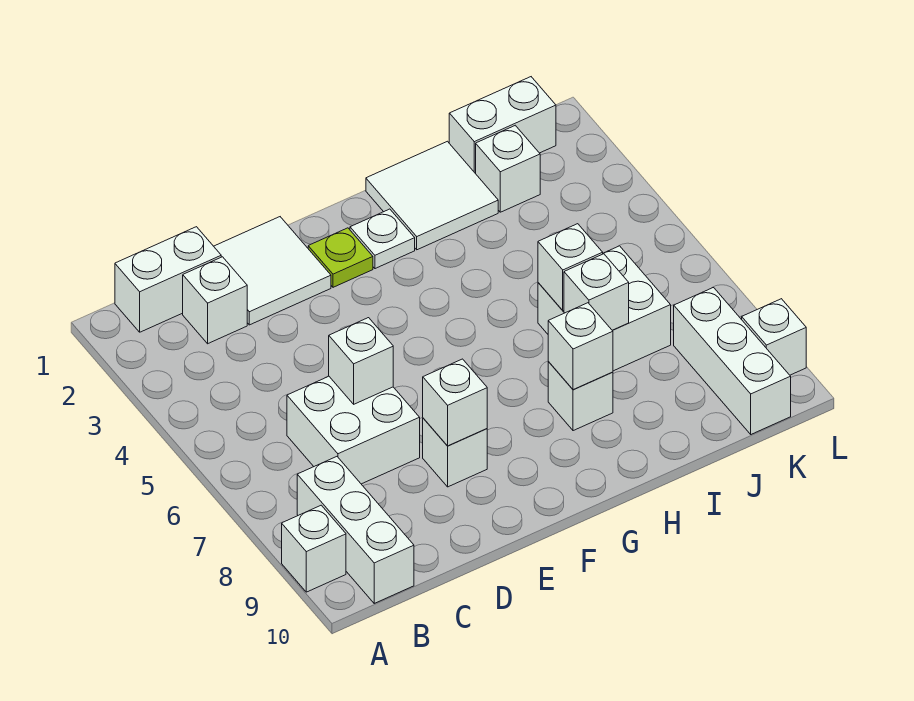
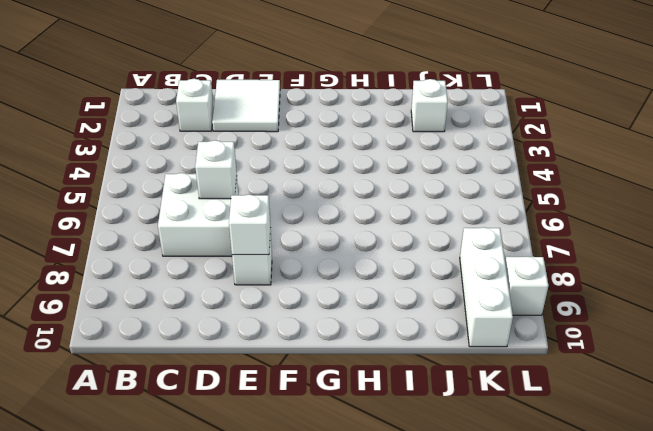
none -> white brick A9 level 1
none -> white brick B1:C1 level 1
none -> white brick B8:B10 level 1

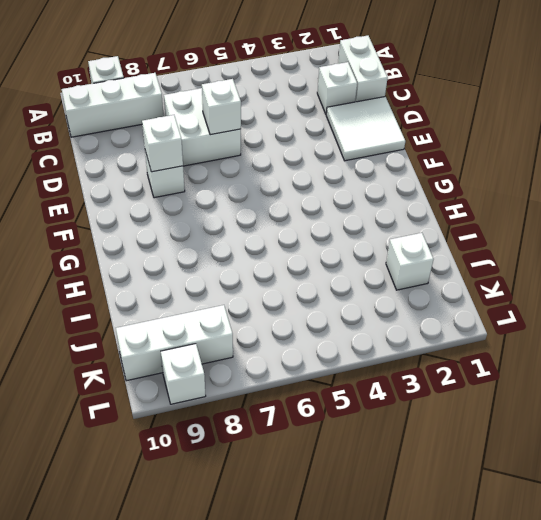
none -> lime plate F2 level 1
none -> white plate G2 level 1
none -> white tile H1:I2 level 1

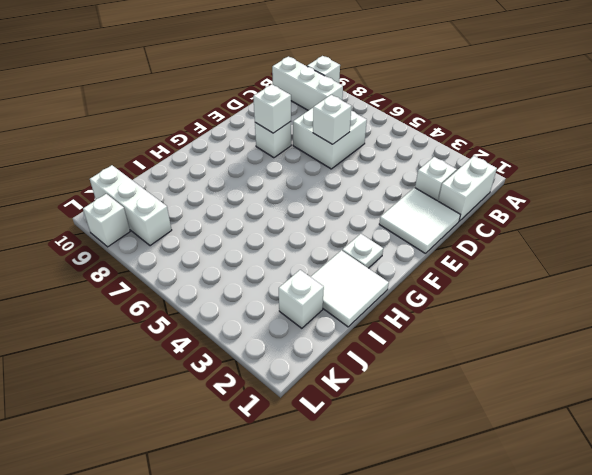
none -> lime plate F2 level 1
none -> white brick H8 level 1
none -> white brick I6:J7 level 1

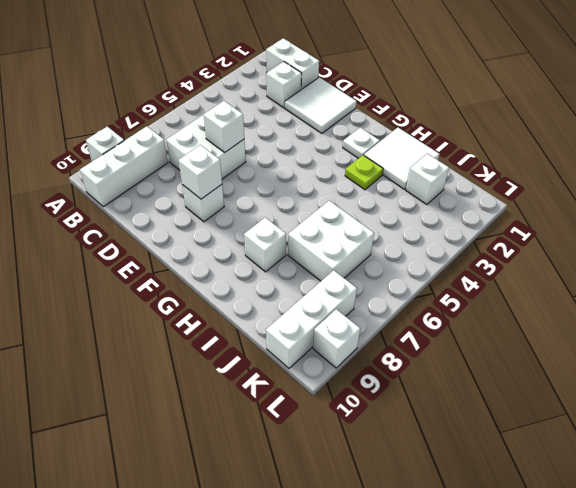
lime plate H3 level 1 -> lime plate F2 level 1
none -> white brick J1:K1 level 1
none -> white brick H8 level 2
none -> white brick I6 level 2

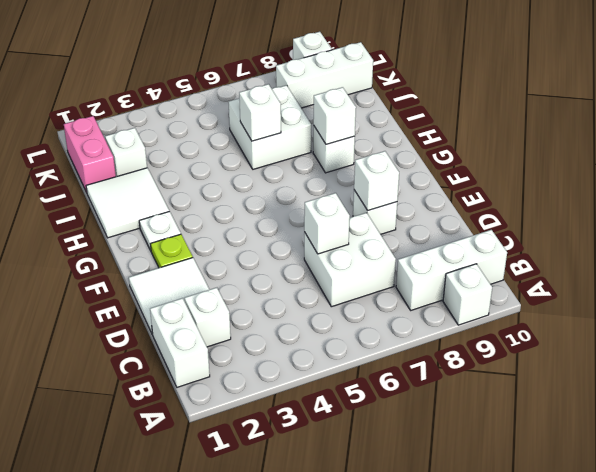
pink brick J1:K1 level 1 -> white brick J1:K1 level 1
none -> white brick I7 level 2

